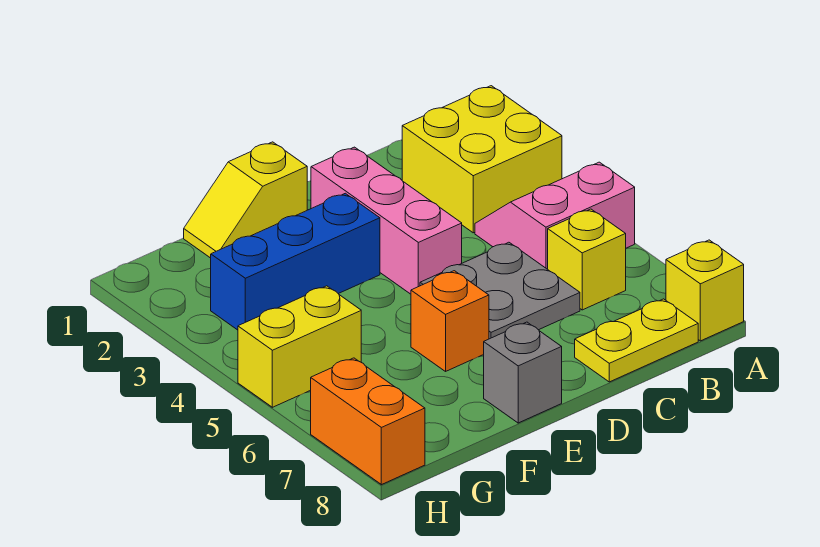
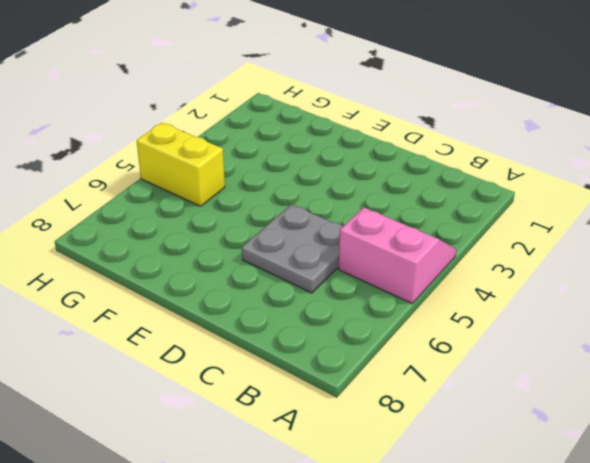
none -> yellow brick A2:B3 level 1
none -> yellow brick A8 level 1
none -> yellow brick B6 level 1

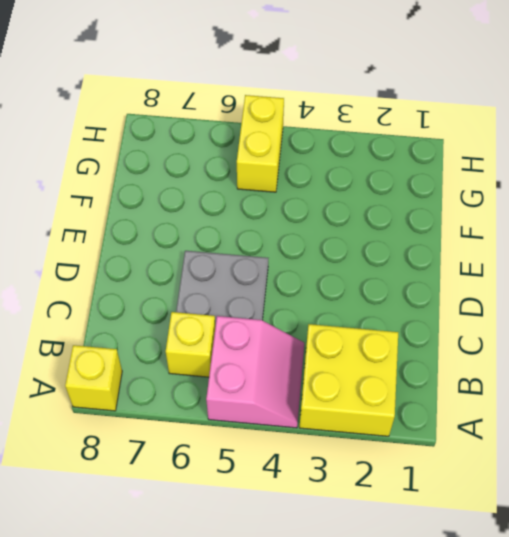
none -> yellow plate B8:C8 level 1
none -> pink brick D2:D4 level 1
none -> yellow slope E1:F1 level 1 top E

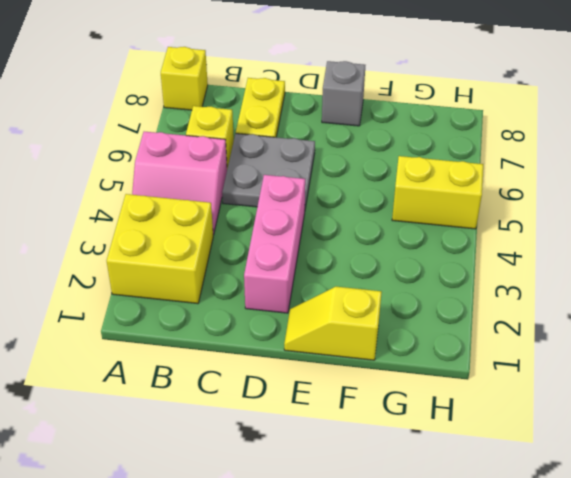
yellow plate C7:C8 level 1 -> yellow plate B8:C8 level 1
yellow slope E1:F1 level 1 top F -> yellow slope E1:F1 level 1 top E
none -> blue brick E3:G3 level 1
none -> orange brick E6 level 1
none -> orange brick H7:H8 level 1

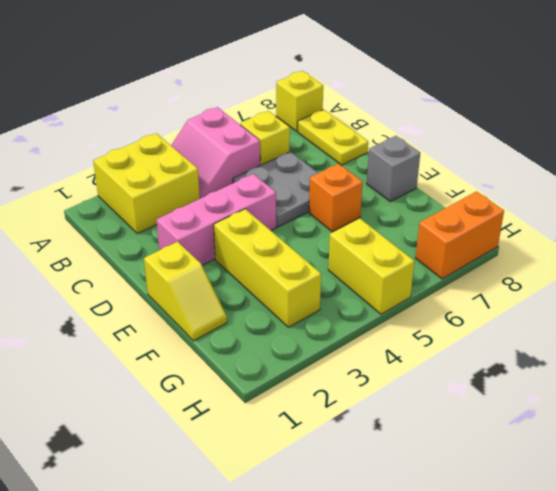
yellow brick E3:G3 level 1 -> blue brick E3:G3 level 1

